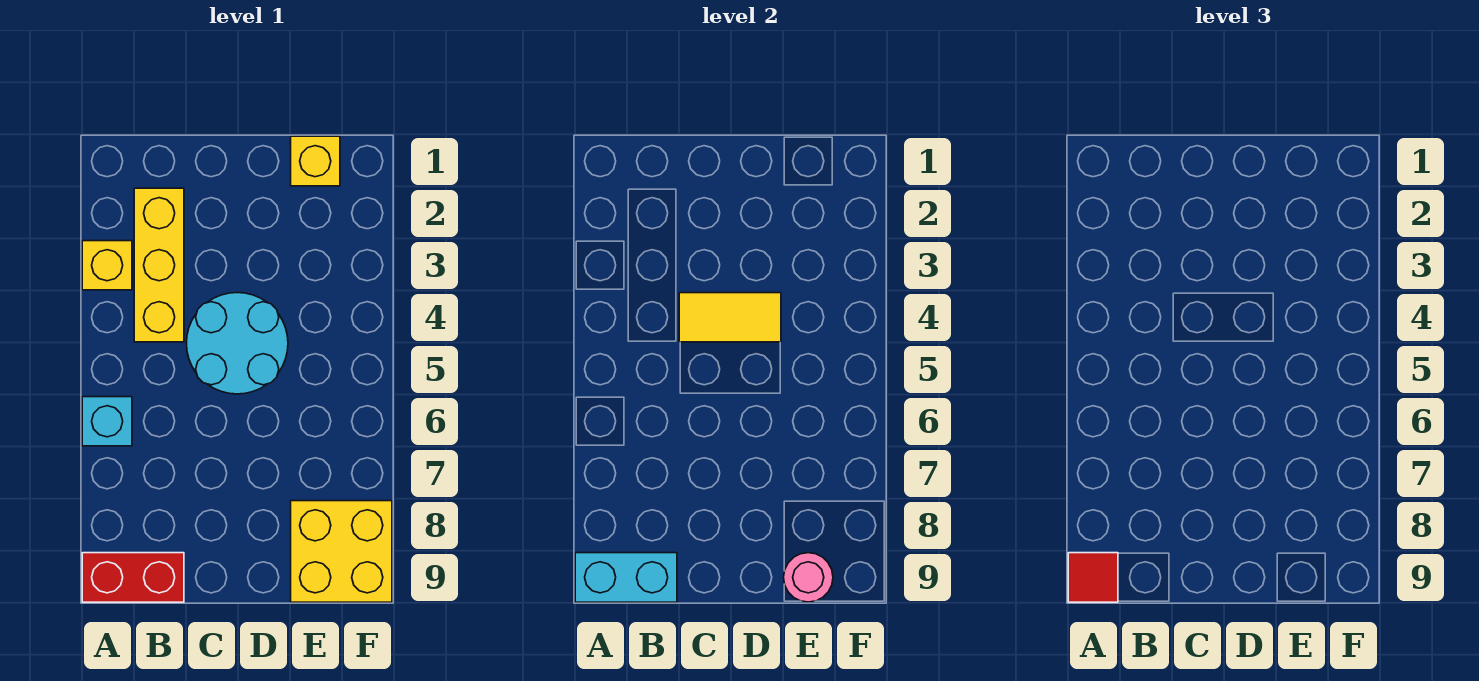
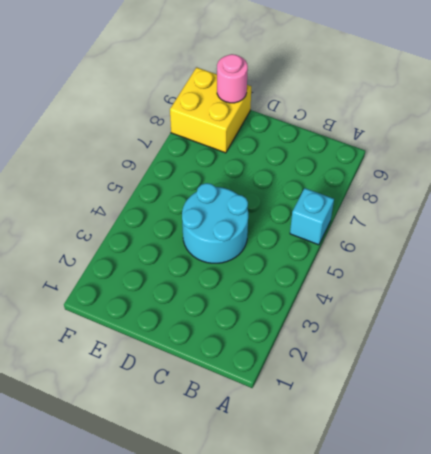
none -> yellow brick A3 level 1
none -> red brick A9:B9 level 1

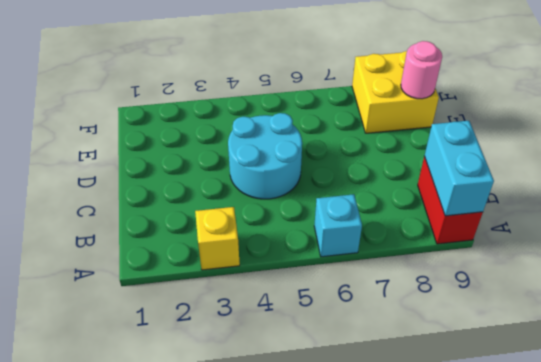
none -> yellow brick B2:B4 level 1
none -> yellow brick E1 level 1

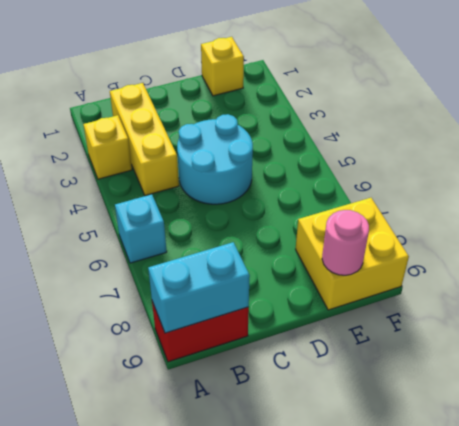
none -> yellow tile C4:D4 level 2
none -> red tile A9 level 3

